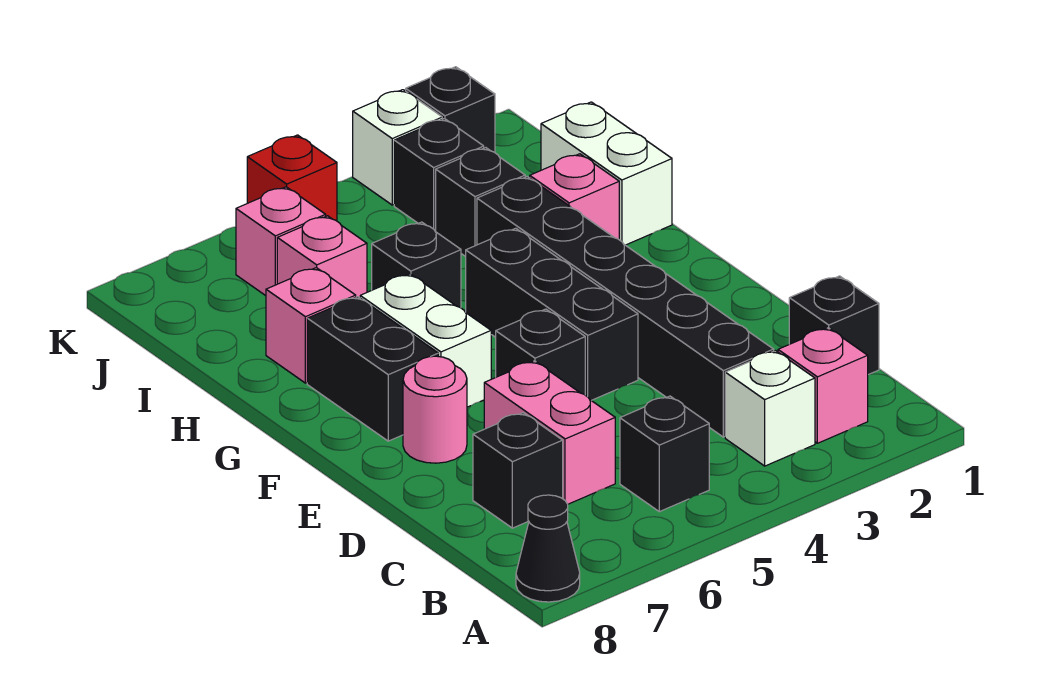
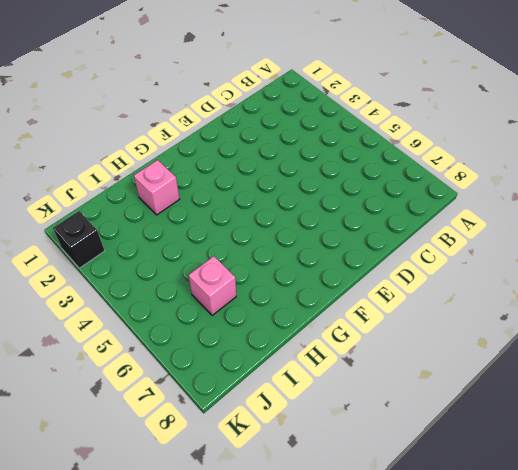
none -> black cone A8 level 1
none -> pink brick B2 level 1
none -> white brick B3 level 1

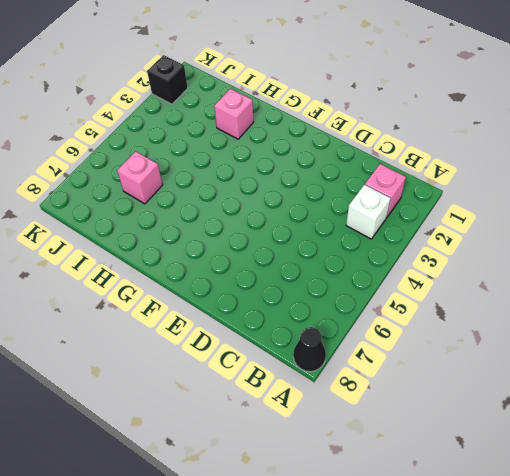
none -> black brick B5 level 1
none -> black brick C1 level 1
none -> black brick C3:H3 level 1

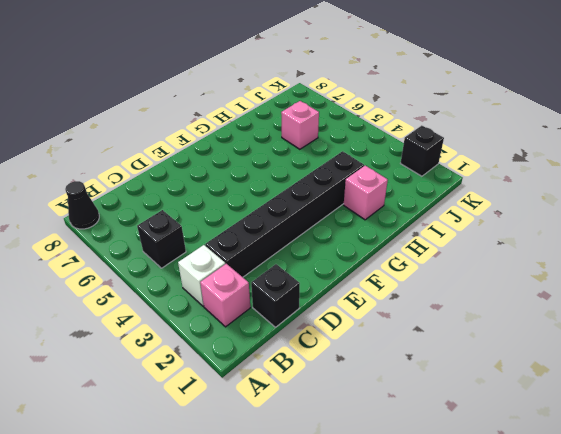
none -> pink brick C6:D6 level 1
none -> black brick C7 level 1
none -> black brick E4:G4 level 1

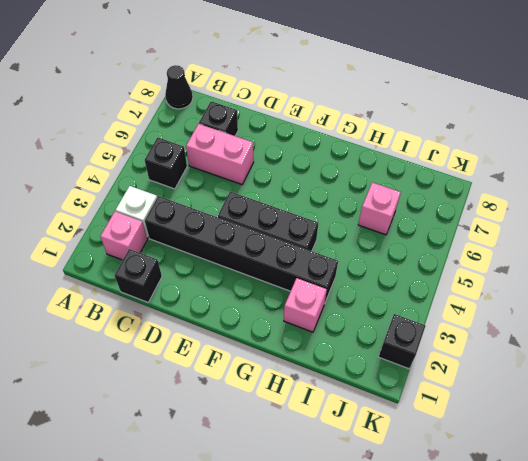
none -> black brick E5 level 1
none -> pink round brick E7 level 1
none -> white brick F6:G6 level 1

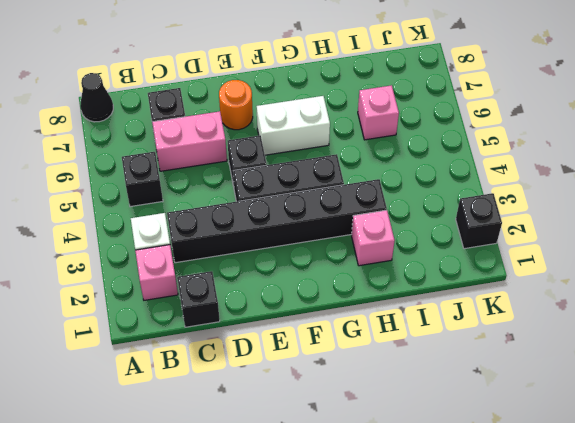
orange round brick E7 level 1 -> pink round brick E7 level 1
none -> black brick F7:G7 level 1
none -> white brick H1:I1 level 1
none -> black brick H5 level 1

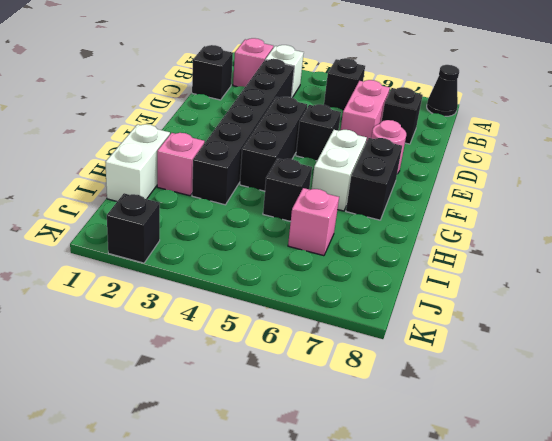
none -> pink brick H7 level 1
none -> black brick I3 level 1
none -> black brick J3 level 1

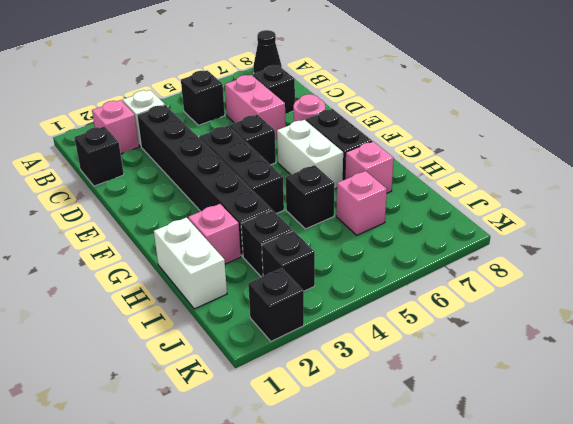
none -> pink brick J6 level 1
none -> white brick K3 level 1
none -> red brick K5 level 1

